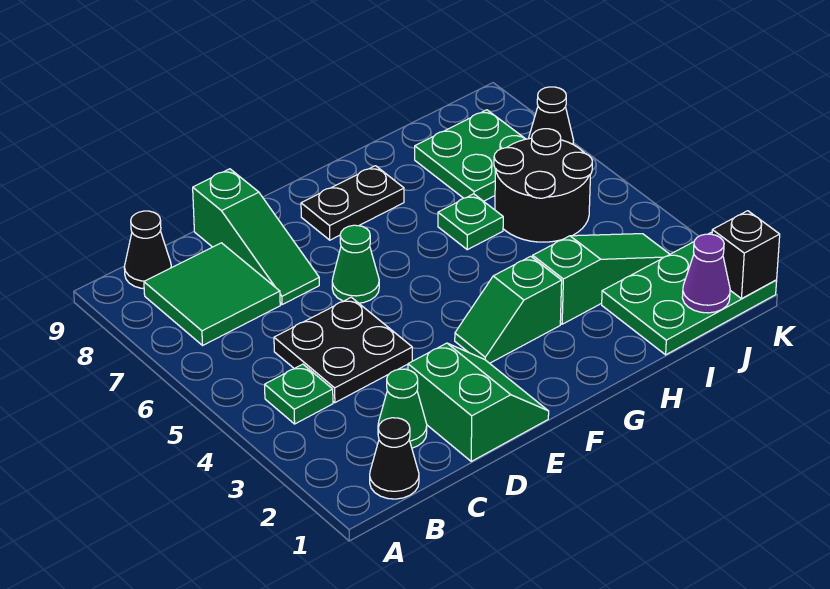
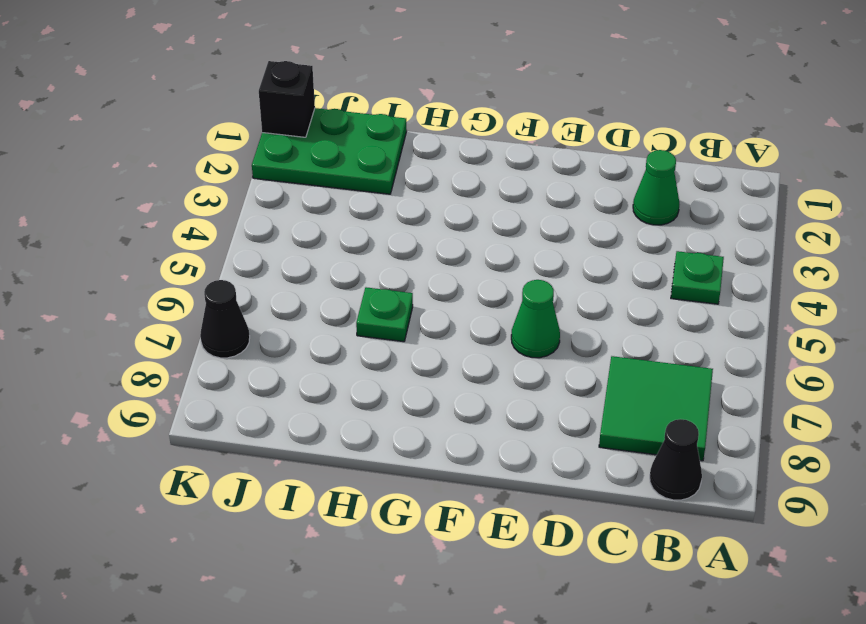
none -> black cone B1 level 1
none -> black plate C4:D5 level 1
none -> green slope D1:E2 level 1 top D

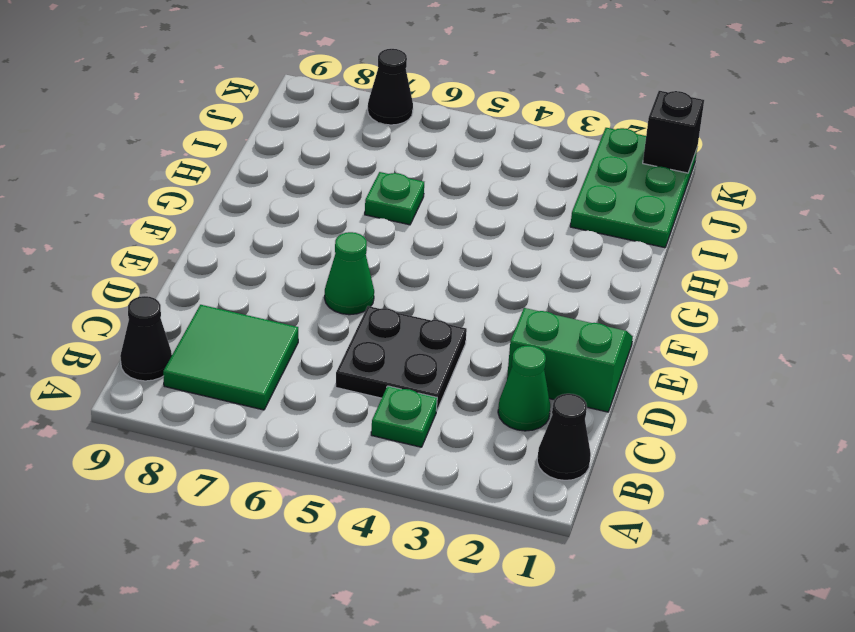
none -> green slope D7:D9 level 1 top 9
none -> green slope F3:G3 level 1 top G
none -> black plate F8:G8 level 1

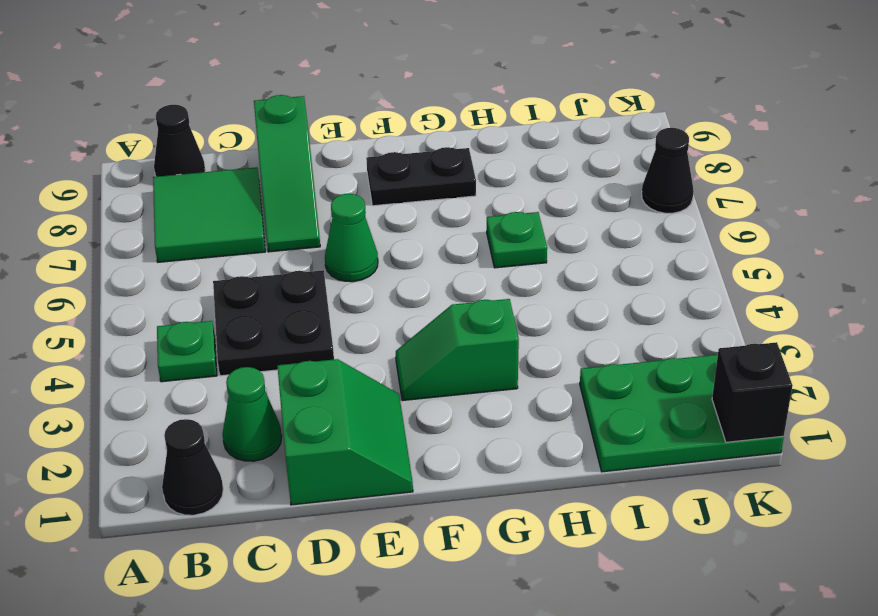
none -> green slope H3:J3 level 1 top H
none -> black round brick I5:J6 level 1
none -> green plate I7:J8 level 1

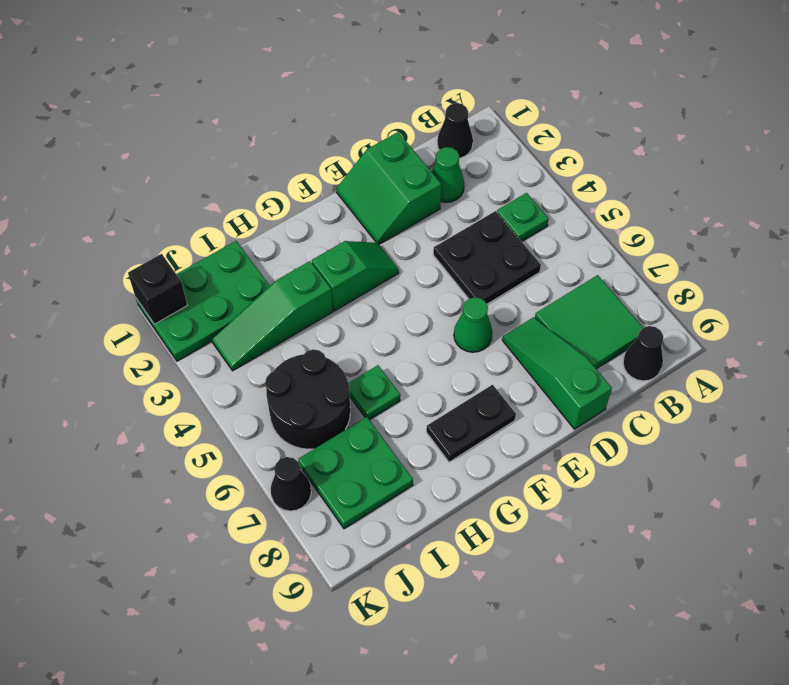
none -> purple cone J1 level 2

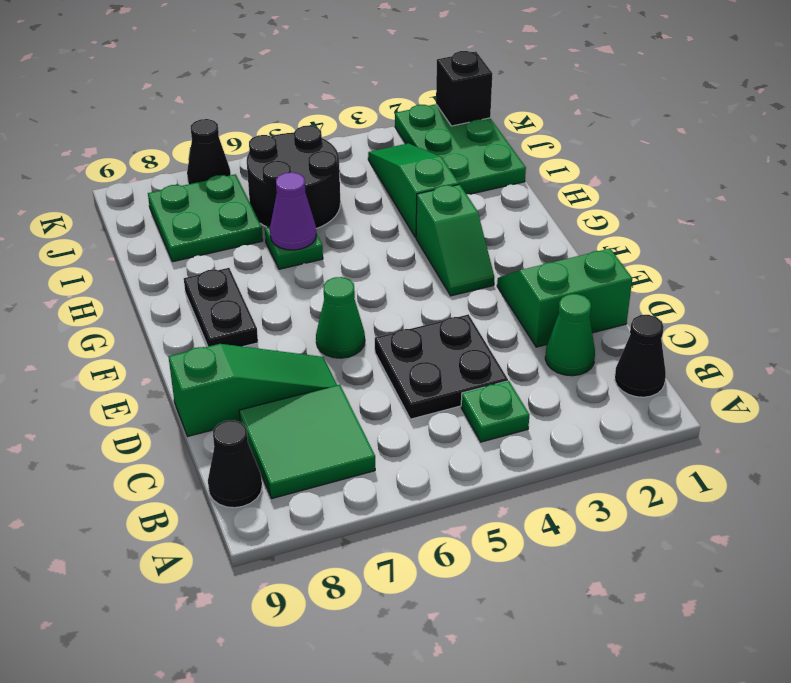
purple cone H6 level 2 -> purple cone J1 level 2

